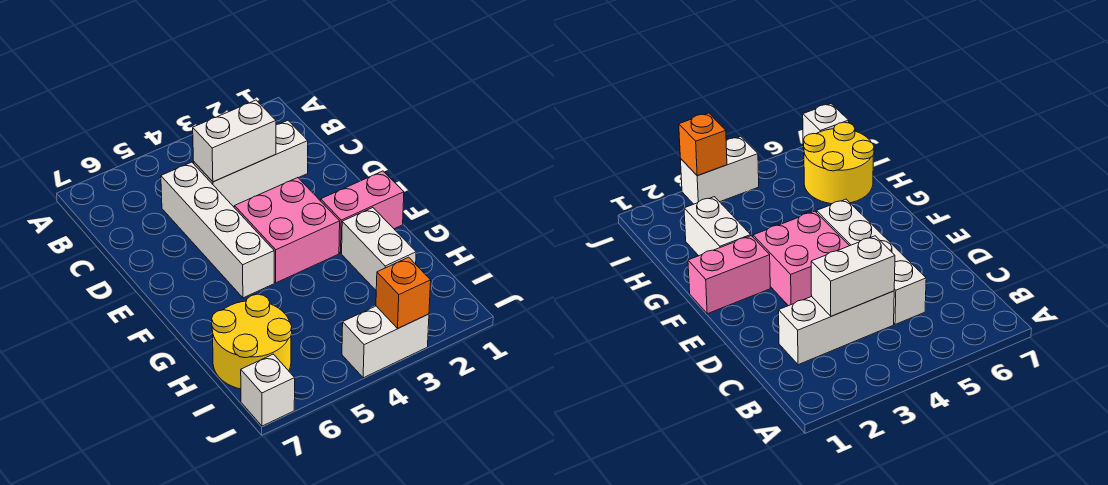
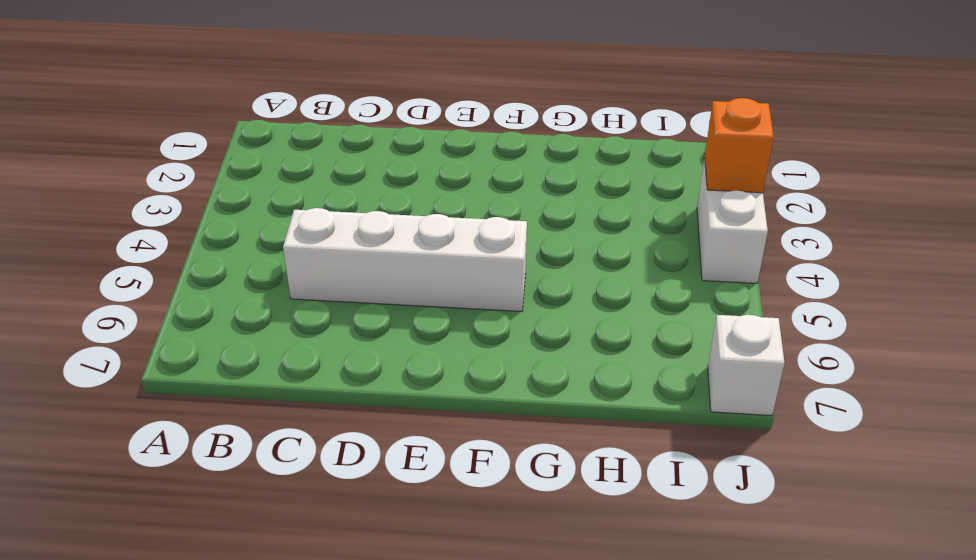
none -> white brick C2:C4 level 1
none -> pink brick E3:F4 level 1

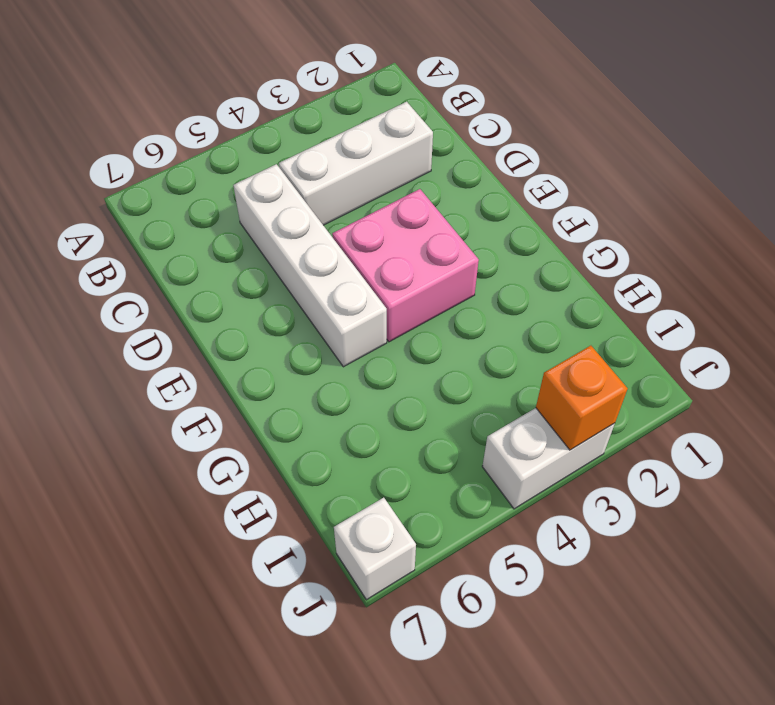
none -> pink brick F1:F2 level 1
none -> white brick G2:H2 level 1

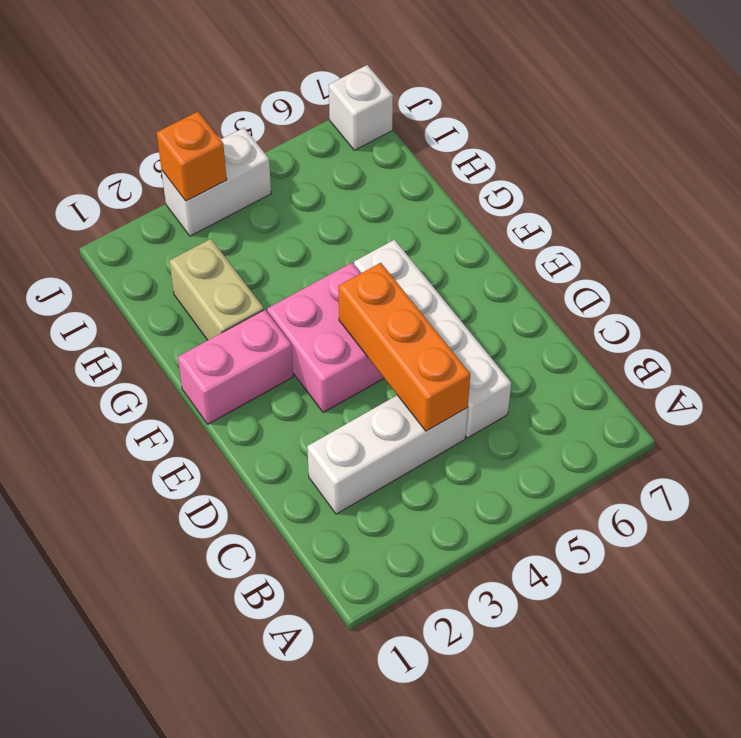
orange brick C4:E4 level 2 -> white brick C3:C4 level 2
tan brick G2:H2 level 1 -> white brick G2:H2 level 1
none -> yellow round brick H6:I7 level 1

